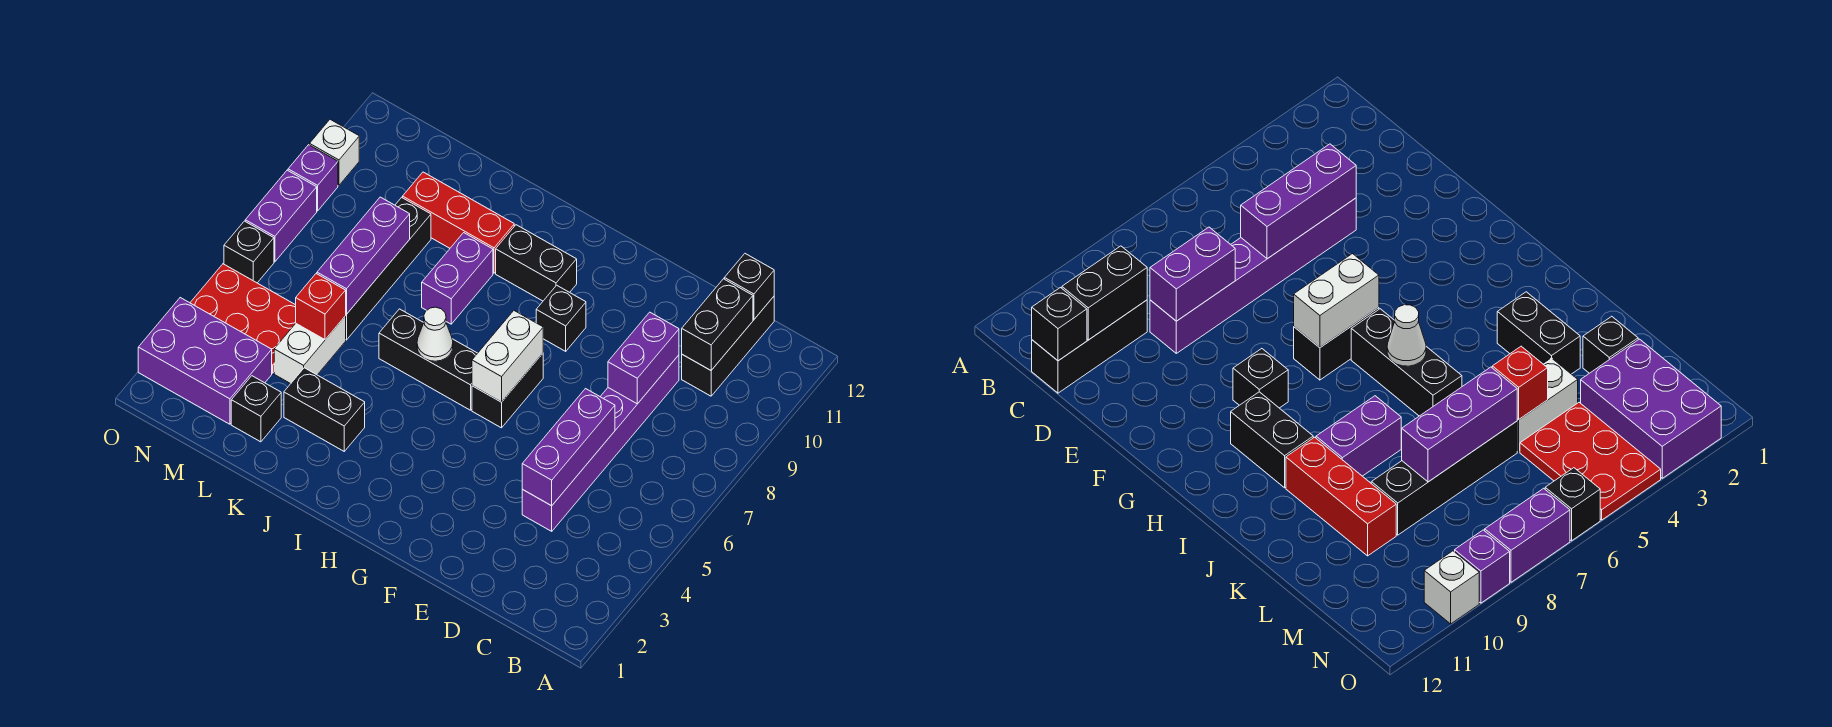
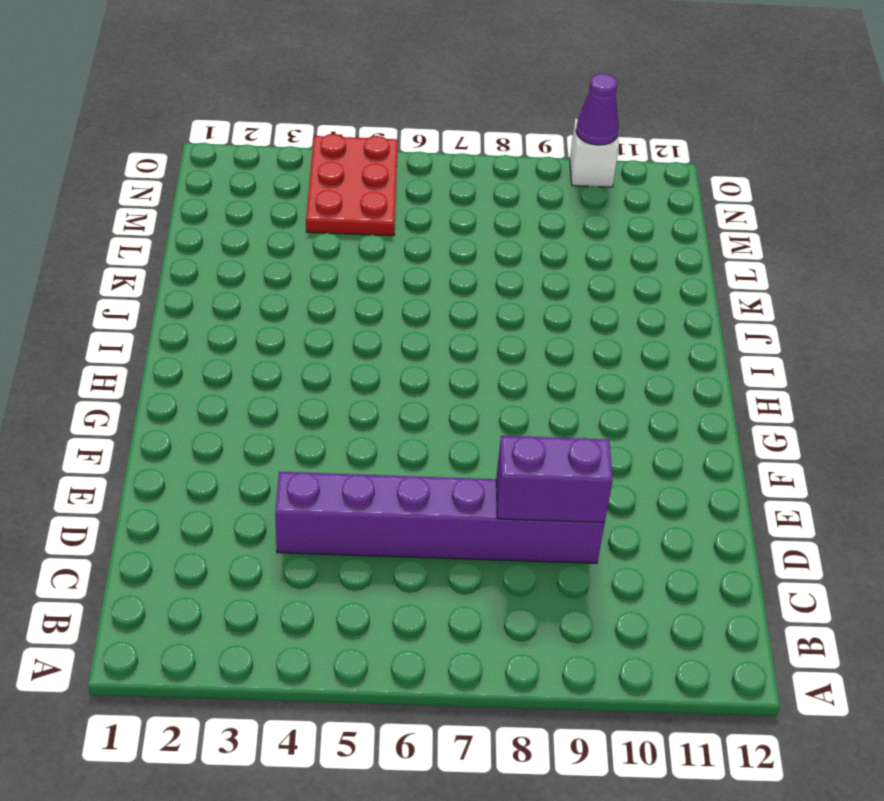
purple cone O10 level 2 -> none
none -> black brick C10:C12 level 1
none -> black brick G6:G7 level 1
none -> black brick G9 level 1

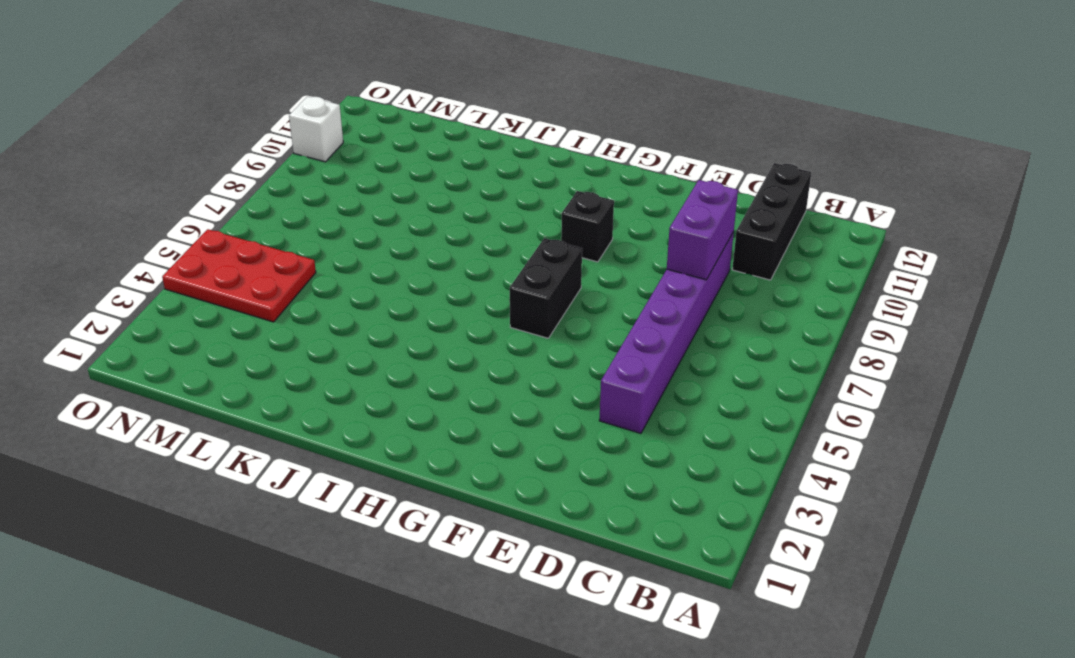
none -> black brick H6:J6 level 1
none -> black brick H10:I10 level 1
none -> black brick J3:K3 level 1

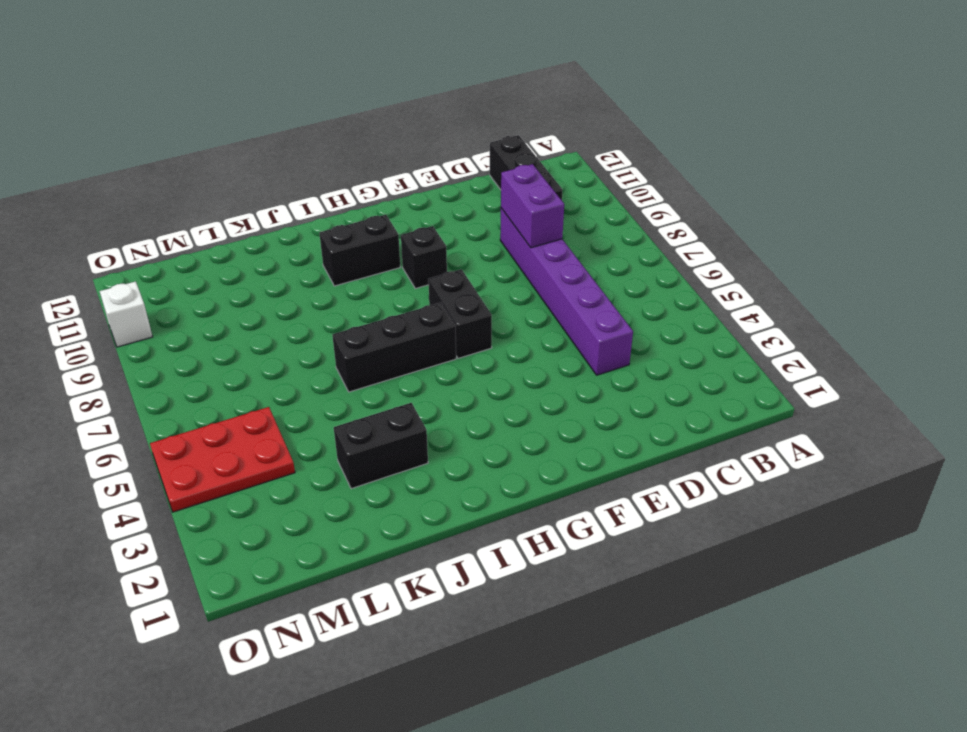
none -> purple brick J8:J9 level 1
none -> red brick J10:L10 level 1
none -> black brick L2 level 1

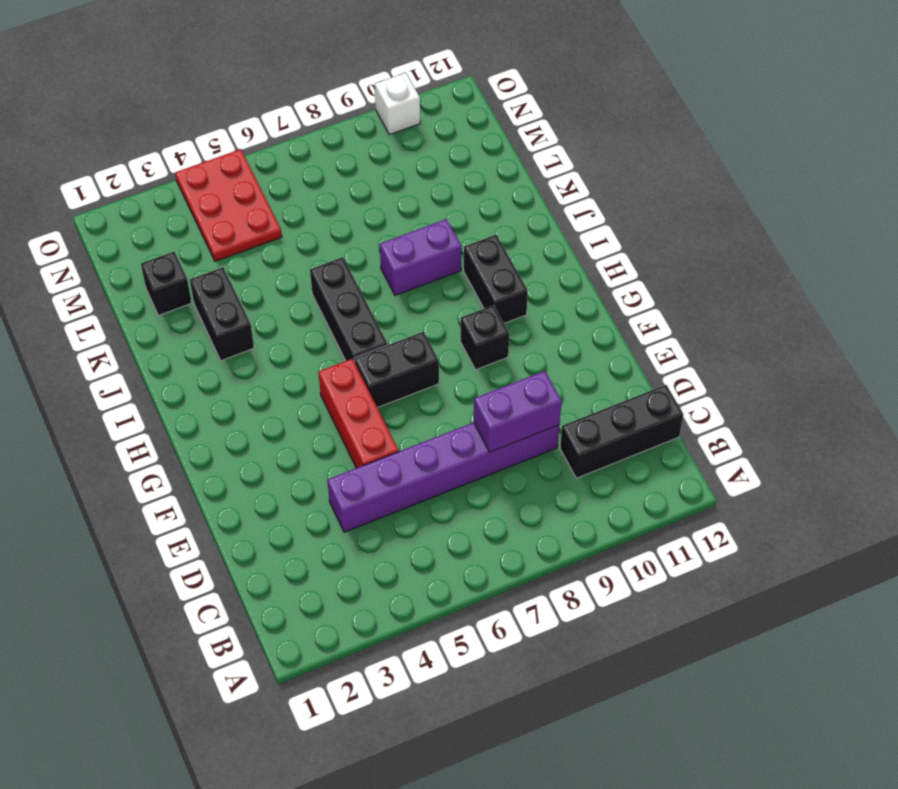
red brick E5:G5 level 1 -> red brick J10:L10 level 1
none -> white brick L4:L5 level 1
none -> black brick L6:L9 level 1
none -> purple brick M2:O3 level 1

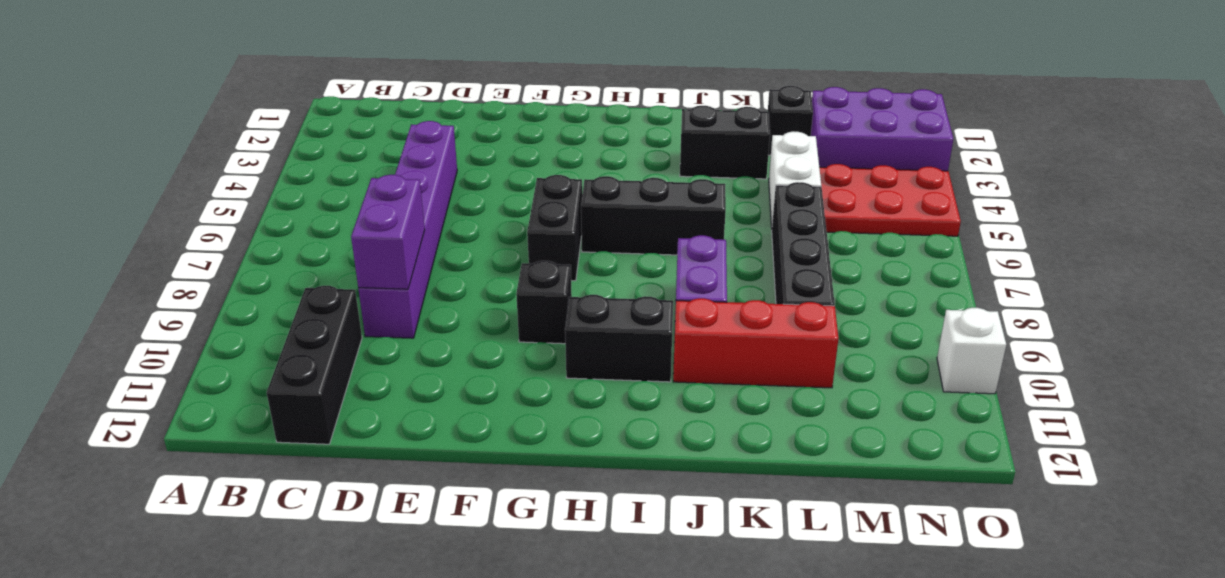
none -> black brick O6 level 1
none -> purple brick O7:O8 level 1
none -> purple brick O9 level 1

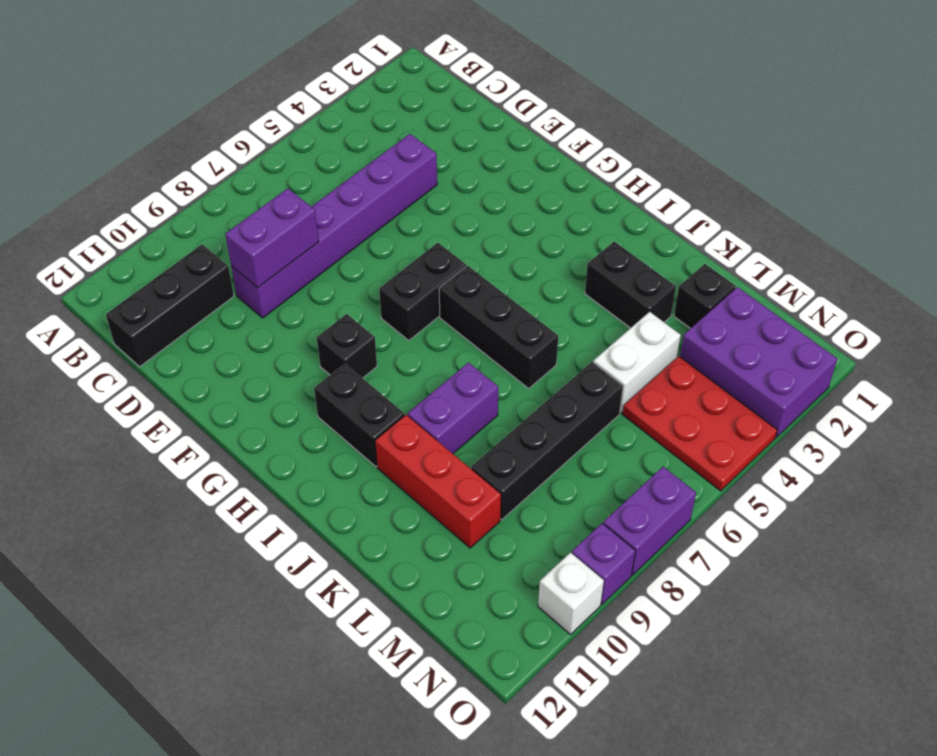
none -> black brick O6 level 1
none -> black brick C10:C11 level 2
none -> black brick C12 level 2

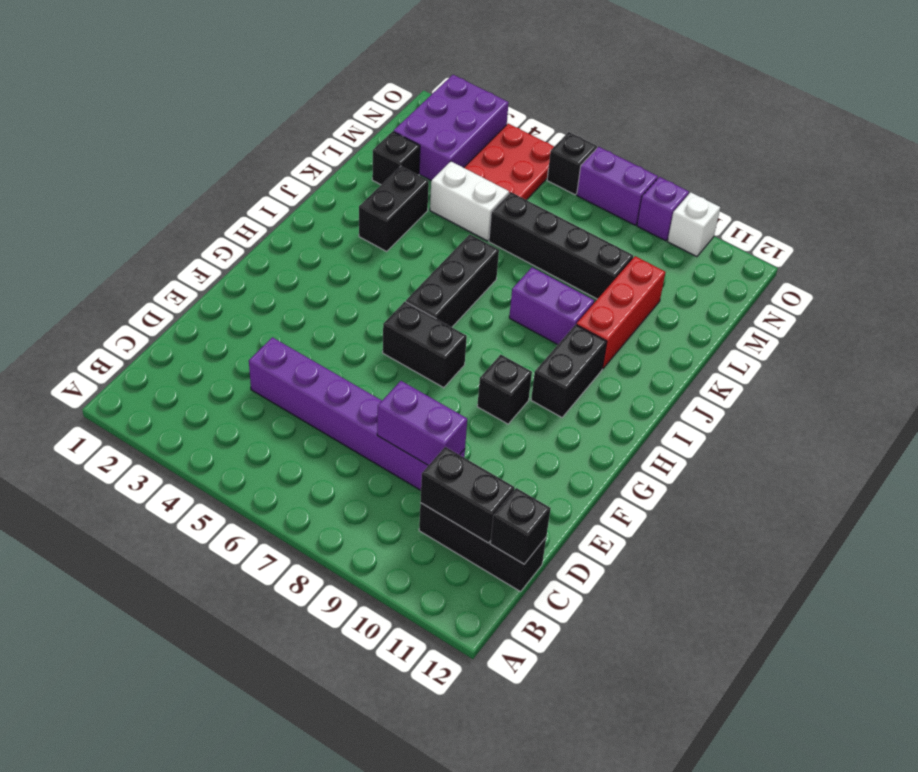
none -> purple brick D4:D6 level 2
none -> white brick G6:G7 level 2
none -> white cone I6 level 2

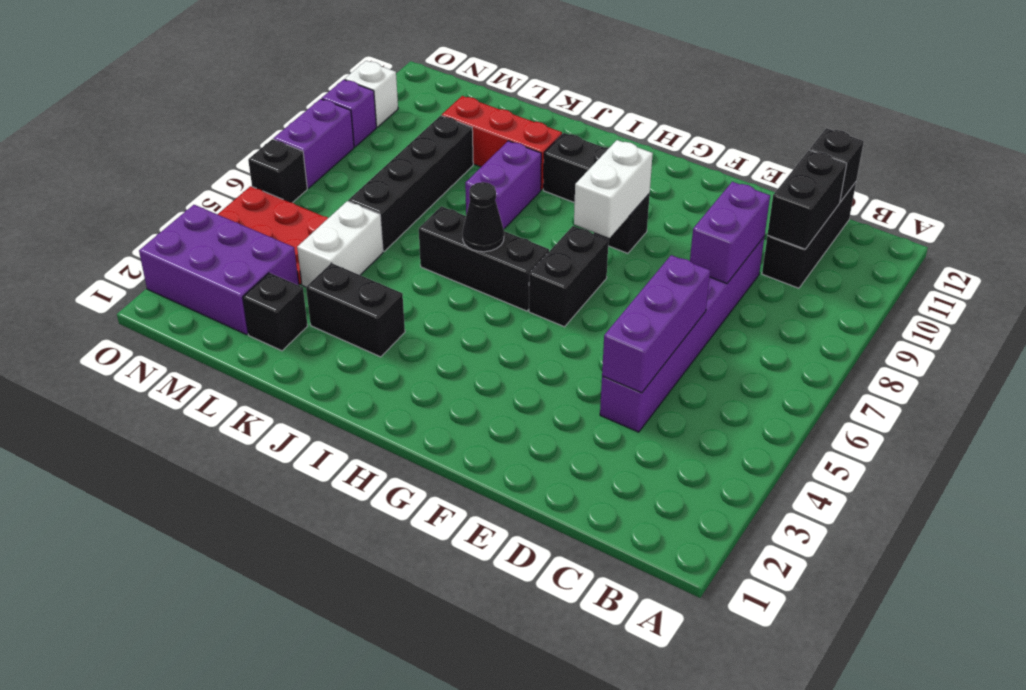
white brick G8:G9 level 2 -> white brick G6:G7 level 2
black cone I6 level 2 -> white cone I6 level 2
none -> red brick L5 level 2
none -> purple brick L6:L8 level 2

